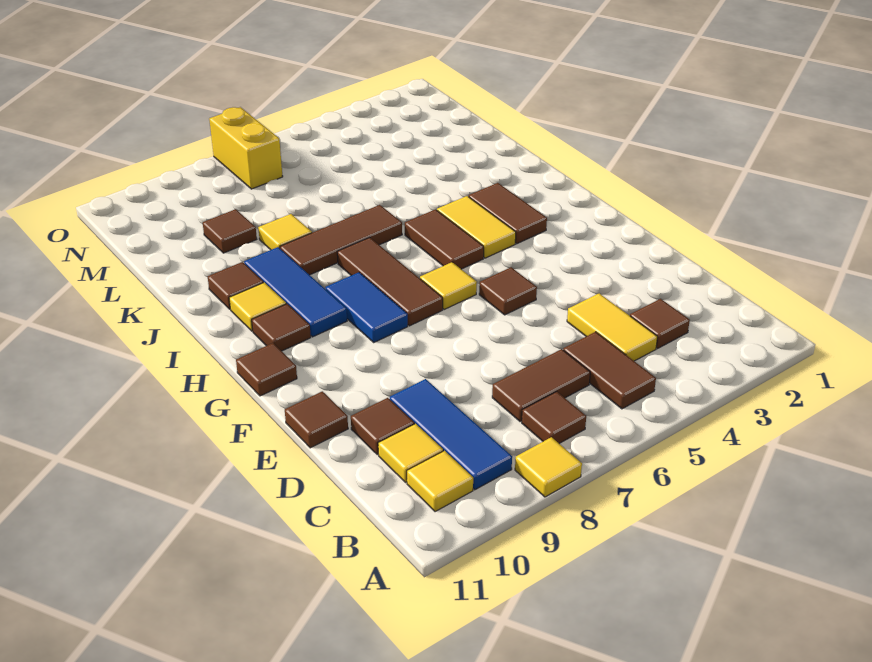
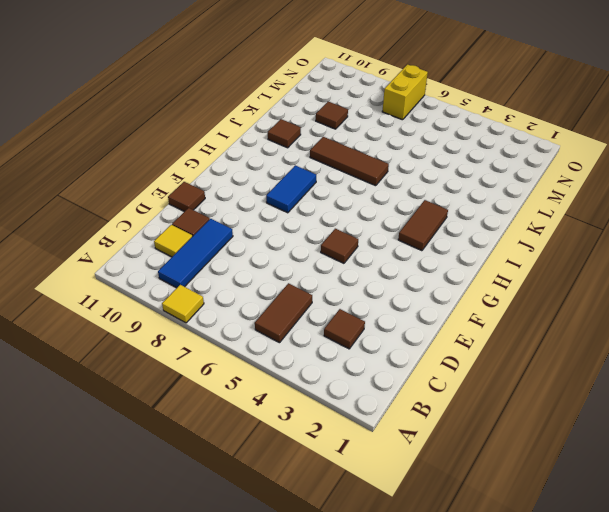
none -> brown tile B7 level 1
none -> yellow tile B10 level 1
none -> yellow tile C4:D4 level 1

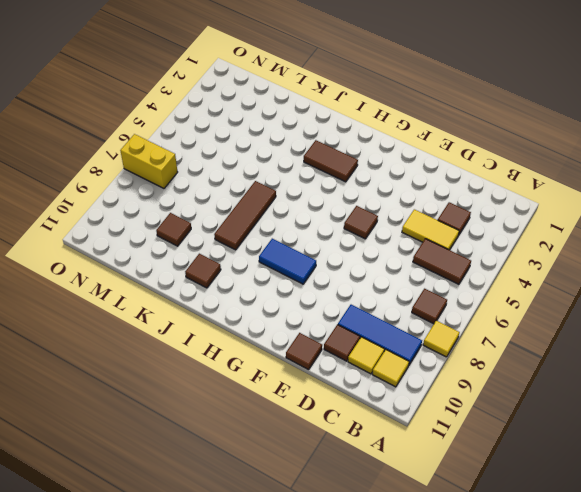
none -> brown tile C6:C7 level 1
none -> yellow tile G6 level 1
none -> brown tile G7:I7 level 1

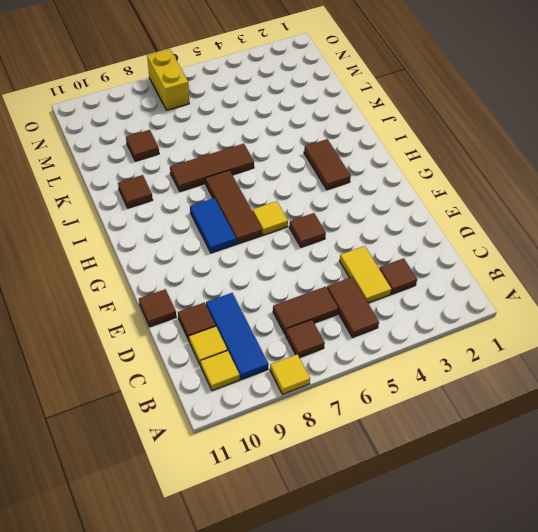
none -> brown tile G11 level 1
none -> yellow tile H4:I4 level 1
none -> brown tile H5:I5 level 1

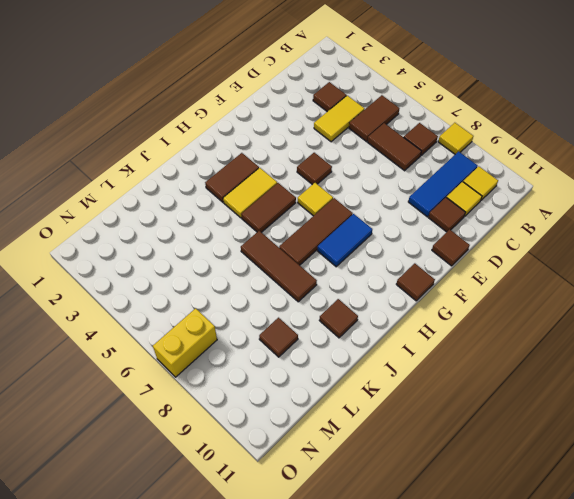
none -> blue tile H9:J9 level 1
none -> brown tile H10 level 1
none -> yellow tile I10 level 1

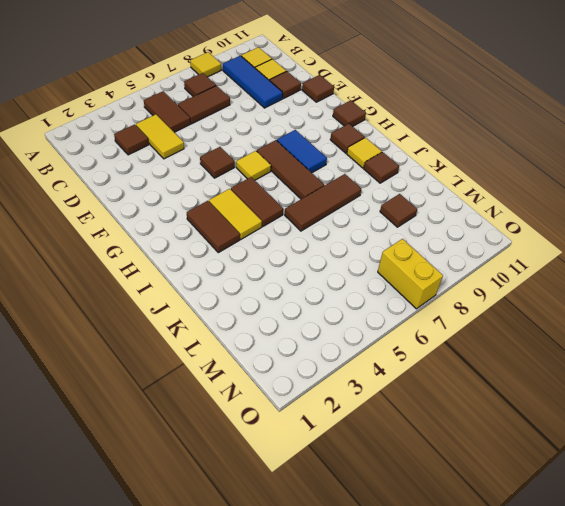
none -> blue tile H9:J9 level 1
none -> yellow tile K8 level 1

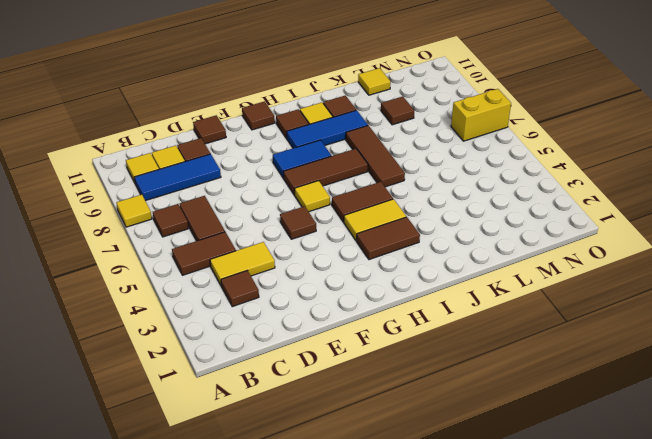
yellow tile L11 level 1 -> yellow tile K8 level 1

